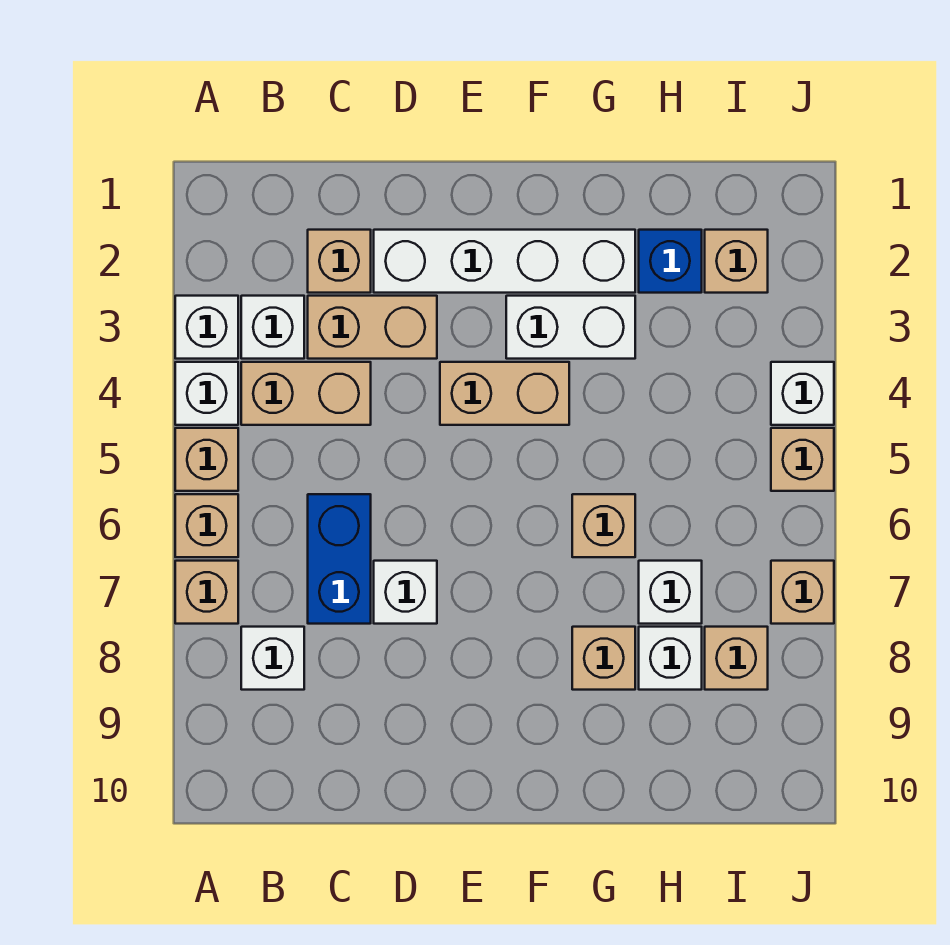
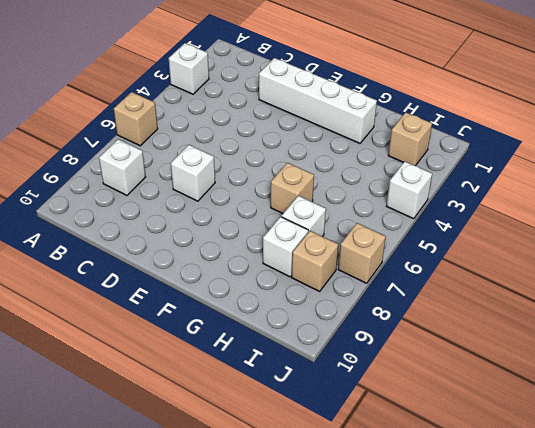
none -> white brick A4 level 1
none -> tan brick A5 level 1
none -> tan brick A7 level 1

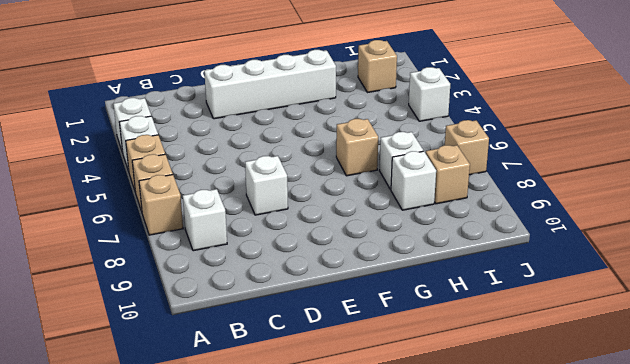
none -> white brick B3 level 1
none -> tan brick B4:C4 level 1
none -> tan brick C2 level 1

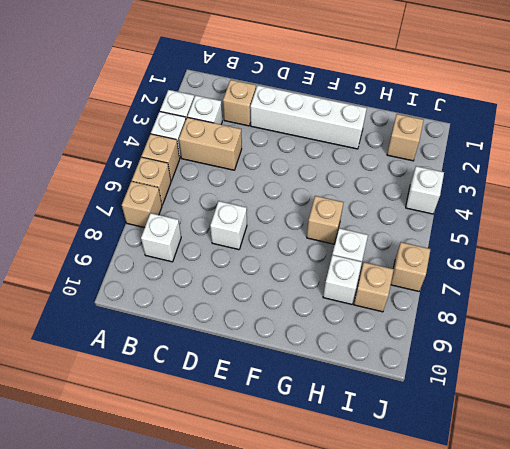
none -> tan brick C3:D3 level 1
none -> blue brick C6:C7 level 1
none -> tan brick E4:F4 level 1

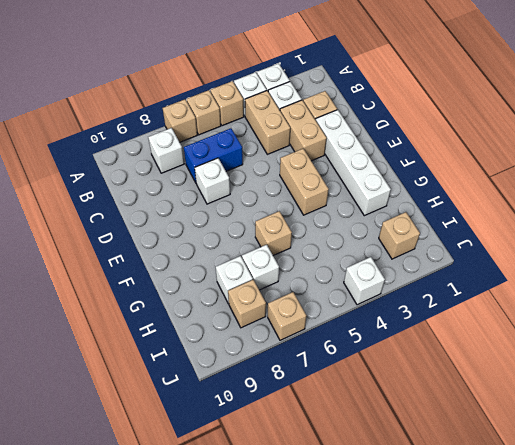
none -> white brick F3:G3 level 1
none -> tan brick G8 level 1
none -> blue brick H2 level 1

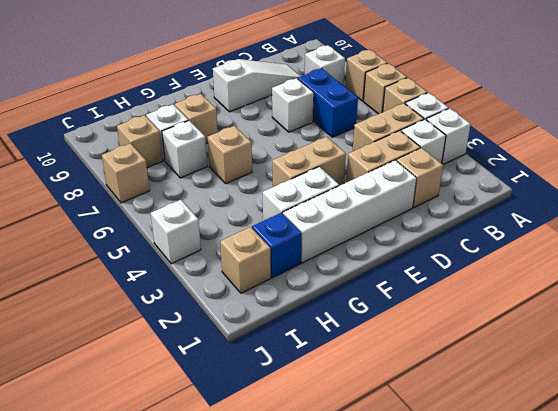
white slope C9:E9 level 1 top E -> none
none -> tan brick J5 level 1

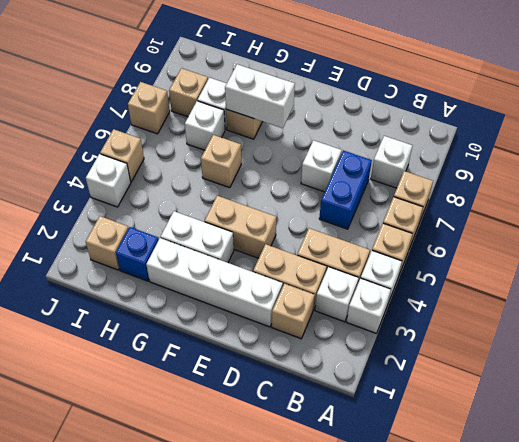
white brick F8:G8 level 2 -> none

